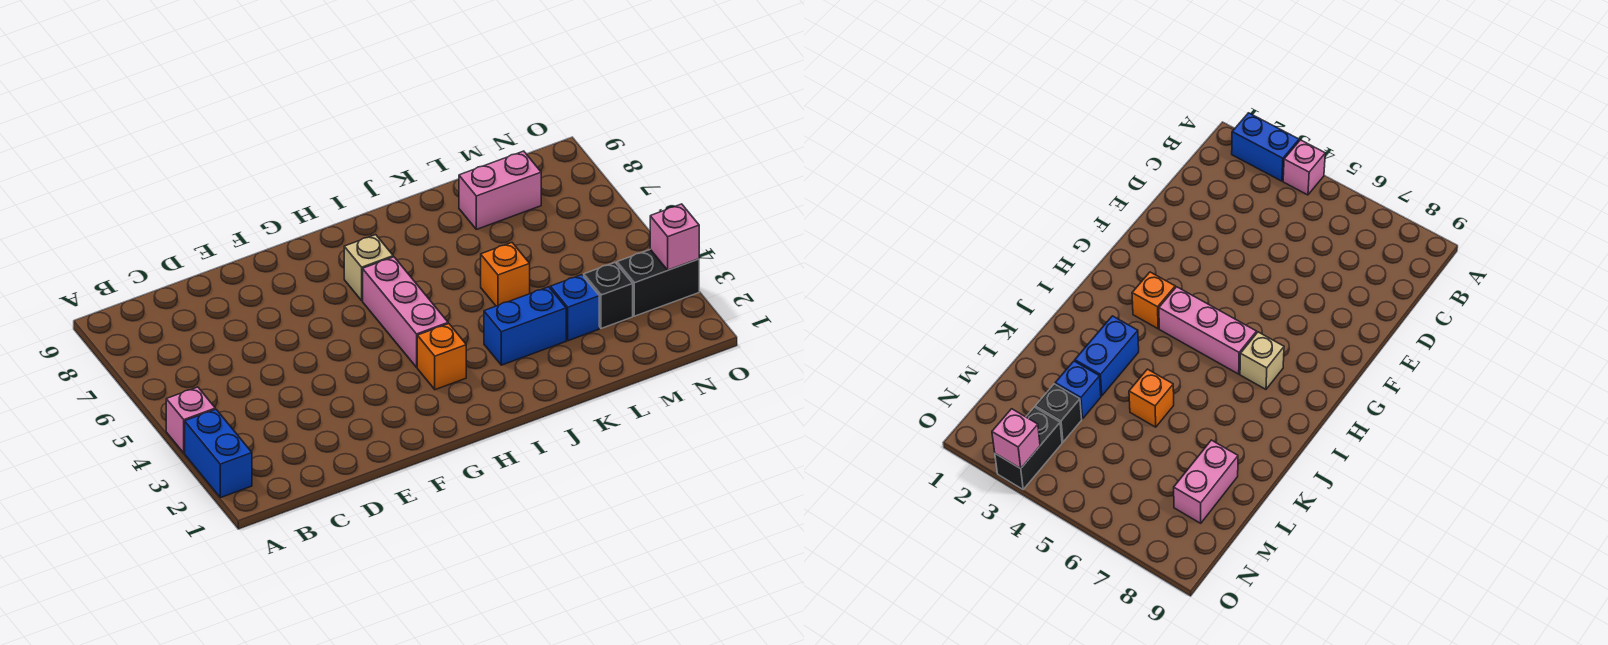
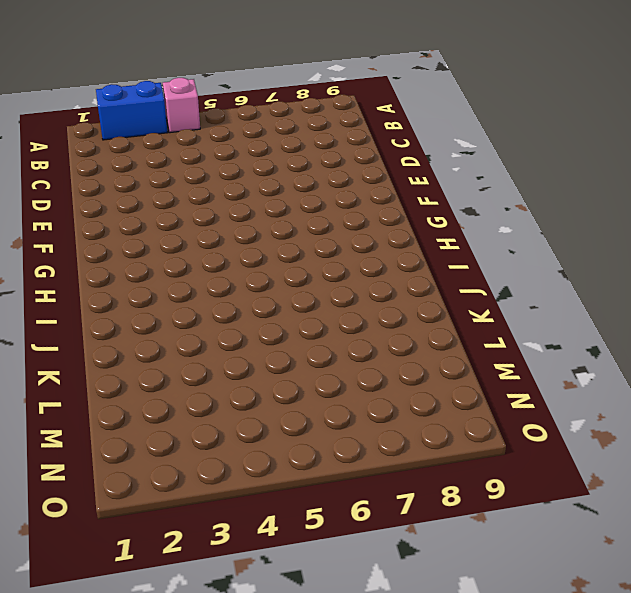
none -> orange brick H3 level 1
none -> pink brick H4:H6 level 1
none -> tan brick H7 level 1

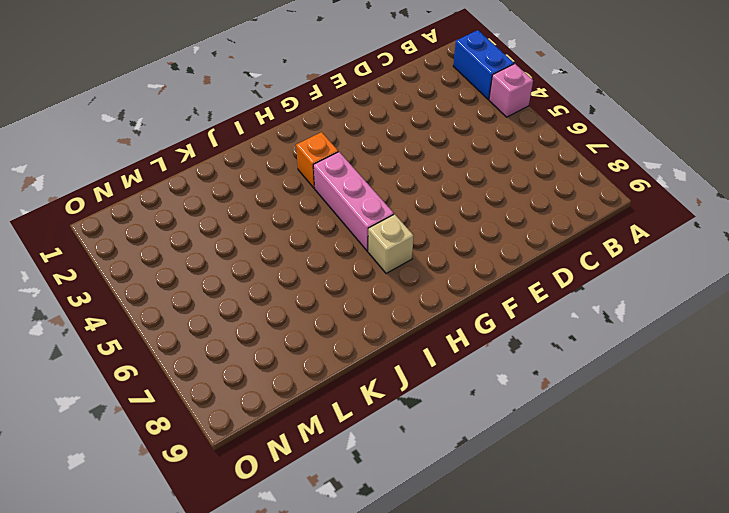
none -> blue brick J3:K3 level 1
none -> orange brick K5 level 1
none -> blue brick L3 level 1

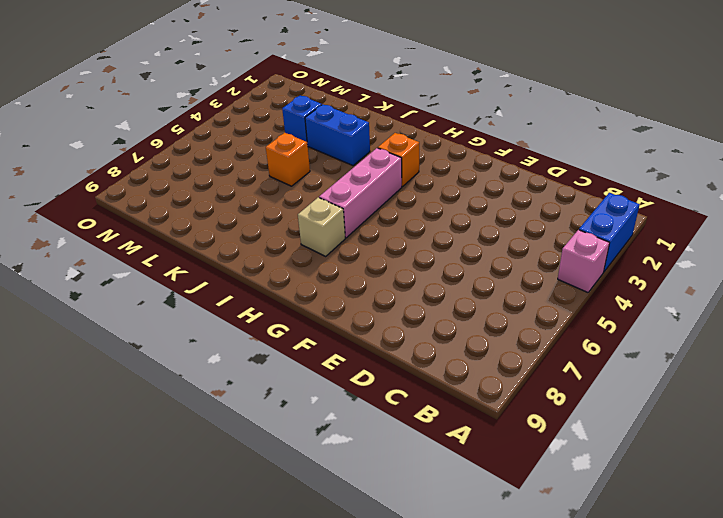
none -> pink brick L8:M8 level 1
none -> black brick M3 level 1
none -> black brick N3:O3 level 1

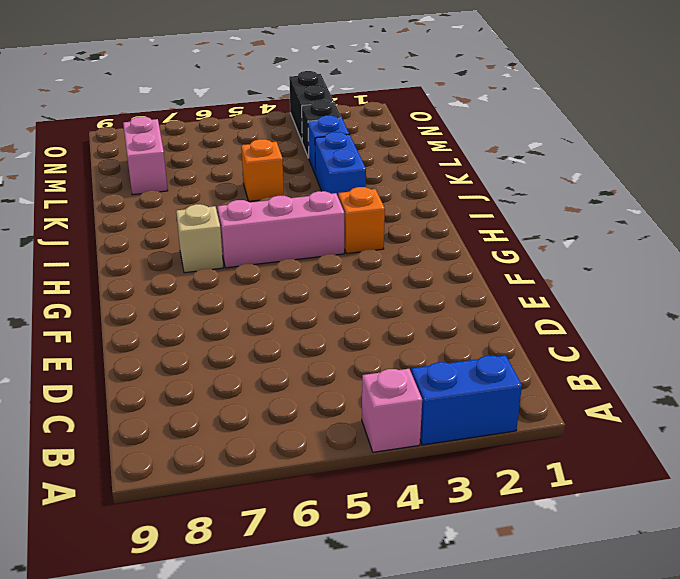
none -> pink brick O3 level 2

